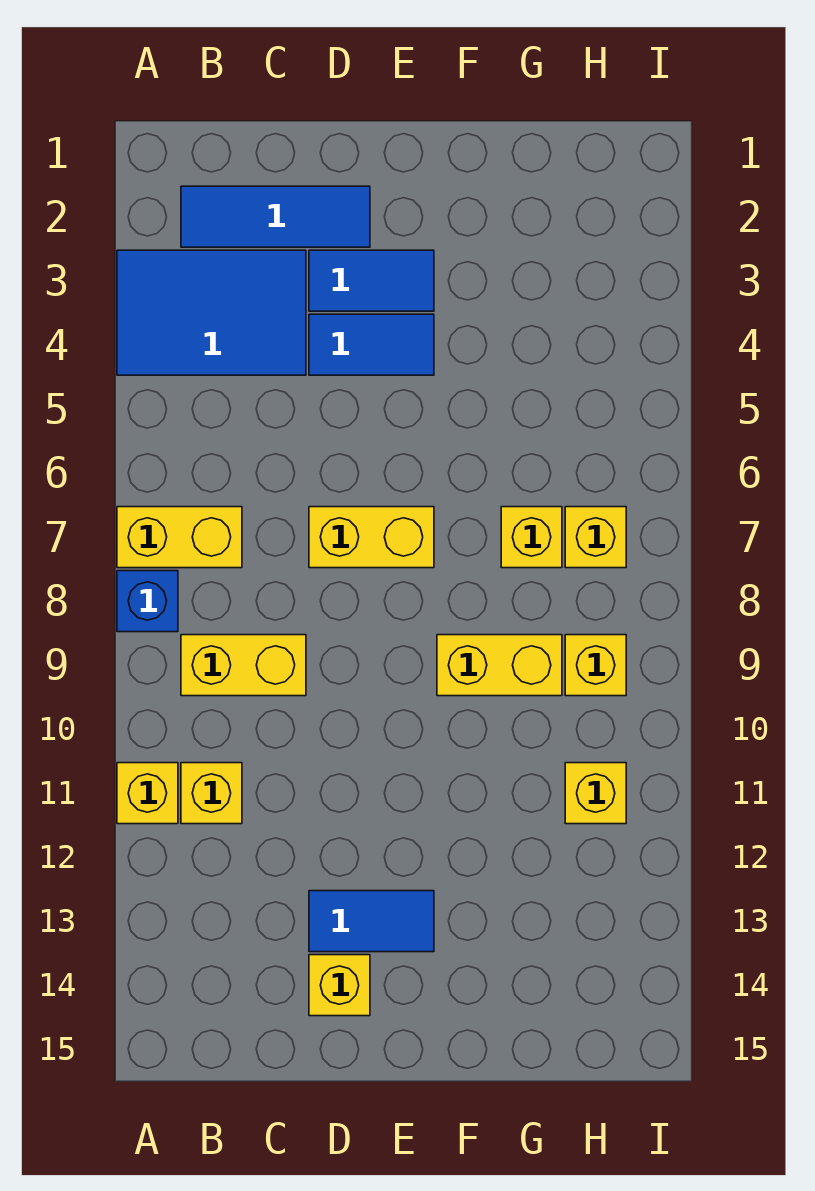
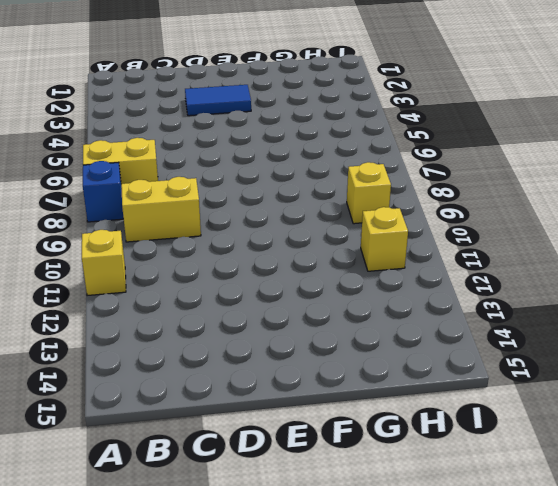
none -> blue tile A3:C4 level 1
none -> blue tile B2:D2 level 1
none -> yellow brick B11 level 1

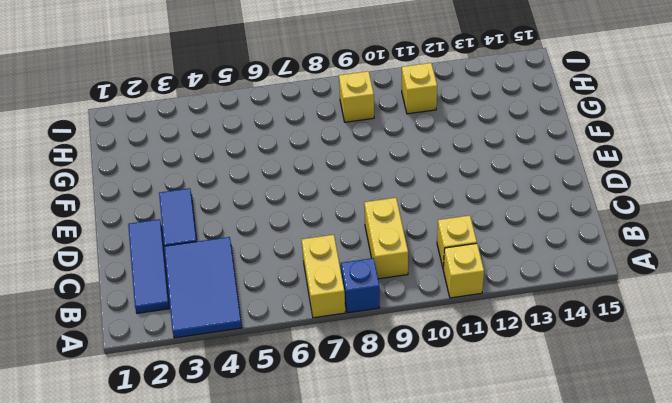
none -> blue tile D4:E4 level 1
none -> yellow brick D7:E7 level 1
none -> blue tile D13:E13 level 1

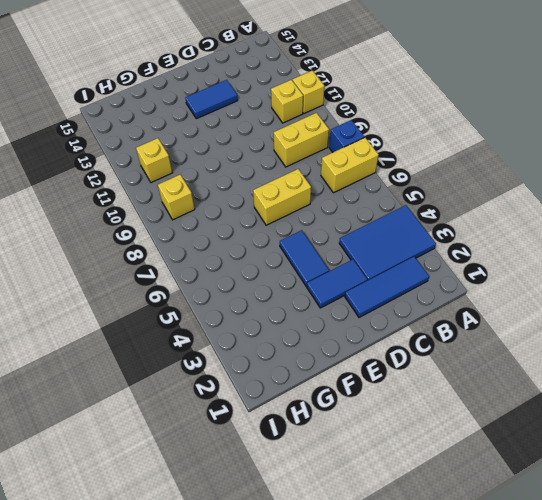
blue tile E4:E5 level 1 -> blue tile D4:E4 level 1
none -> yellow brick D14 level 1
none -> yellow brick F9:G9 level 1
none -> yellow brick G7 level 1

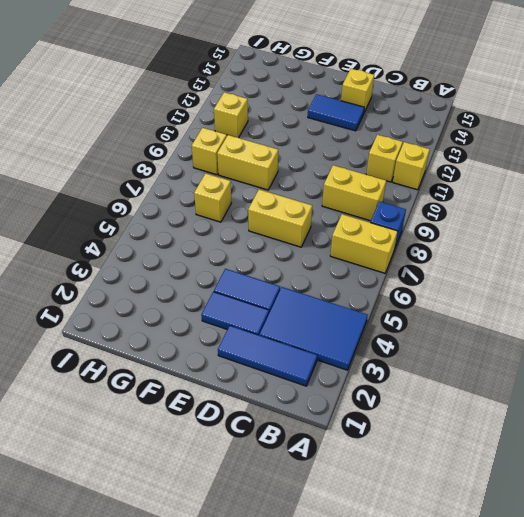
none -> yellow brick H7 level 1

